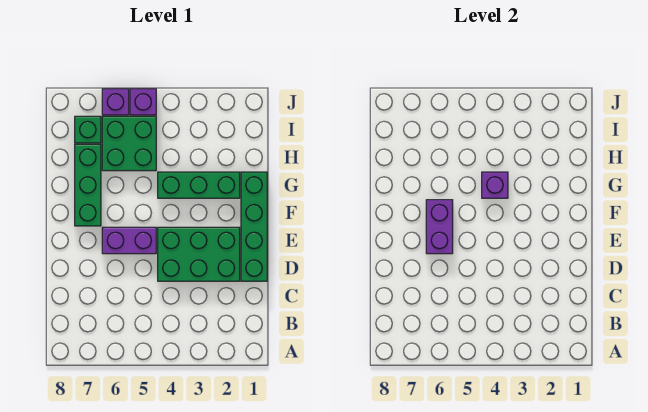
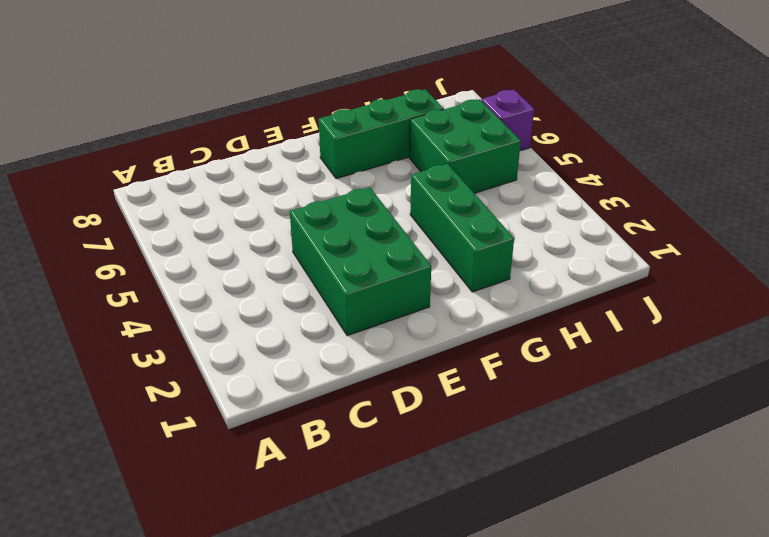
none -> green brick D1:G1 level 1
none -> purple brick E5:E6 level 1

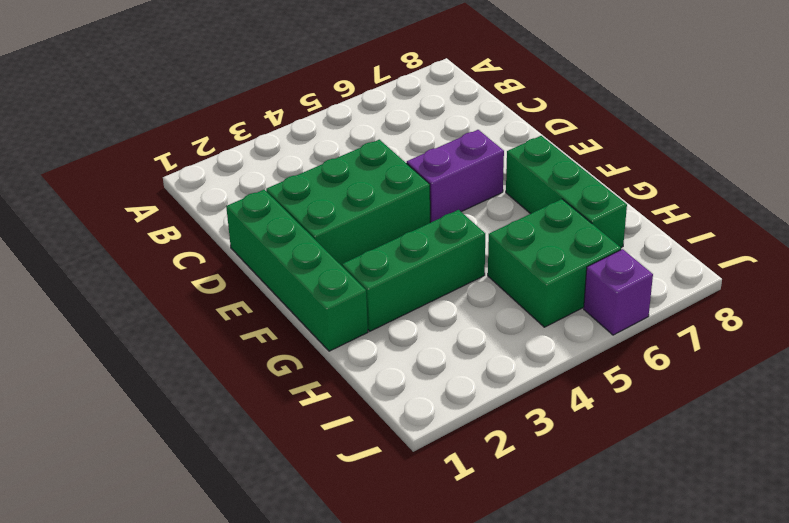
none -> green brick I7 level 1
none -> purple brick J5 level 1

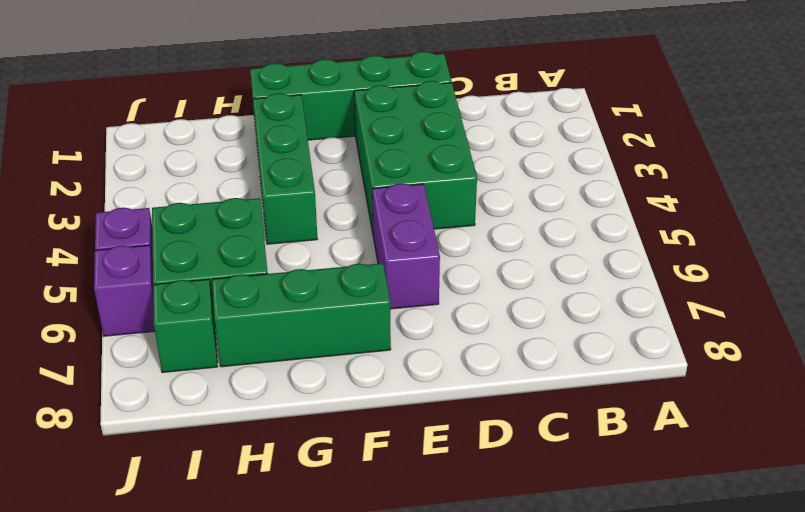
none -> purple brick E6:F6 level 2
none -> purple brick G4 level 2

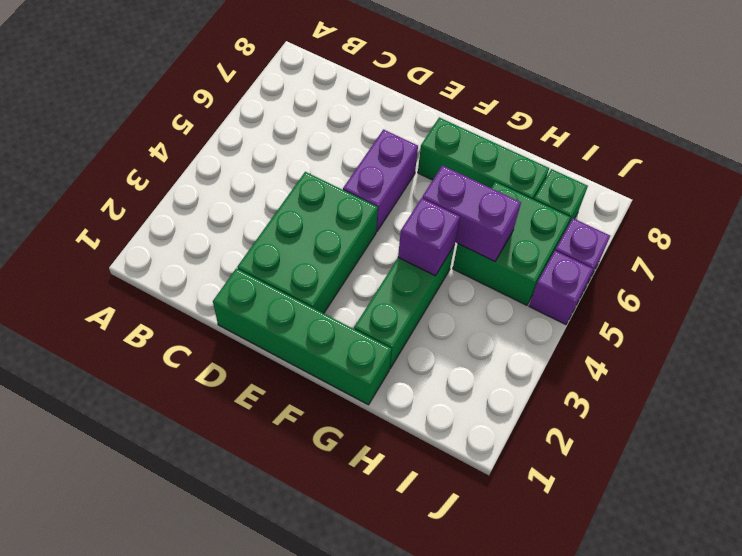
purple brick G5:H5 level 2 -> purple brick E6:F6 level 2

